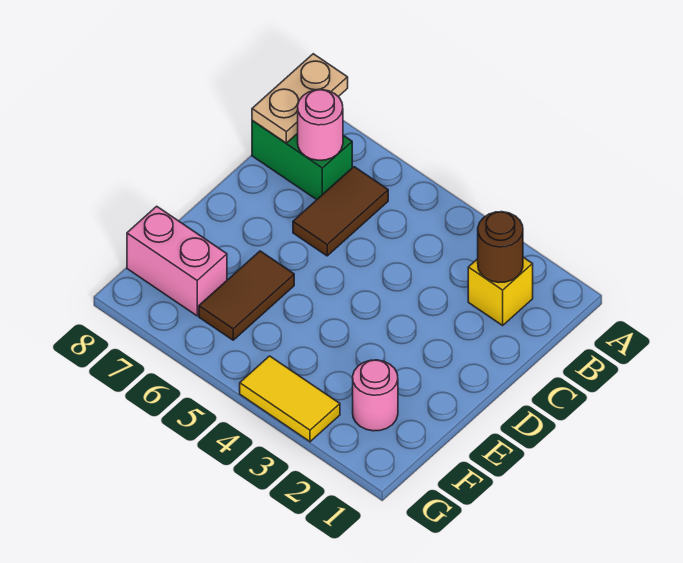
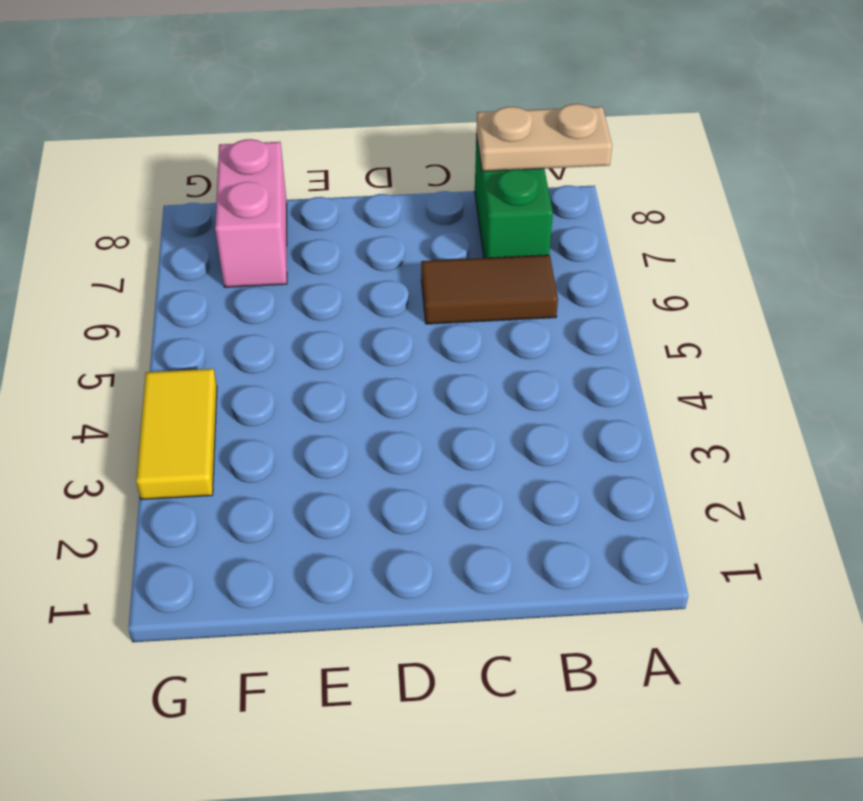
none -> yellow brick B2 level 1
none -> brown tile E6:F6 level 1

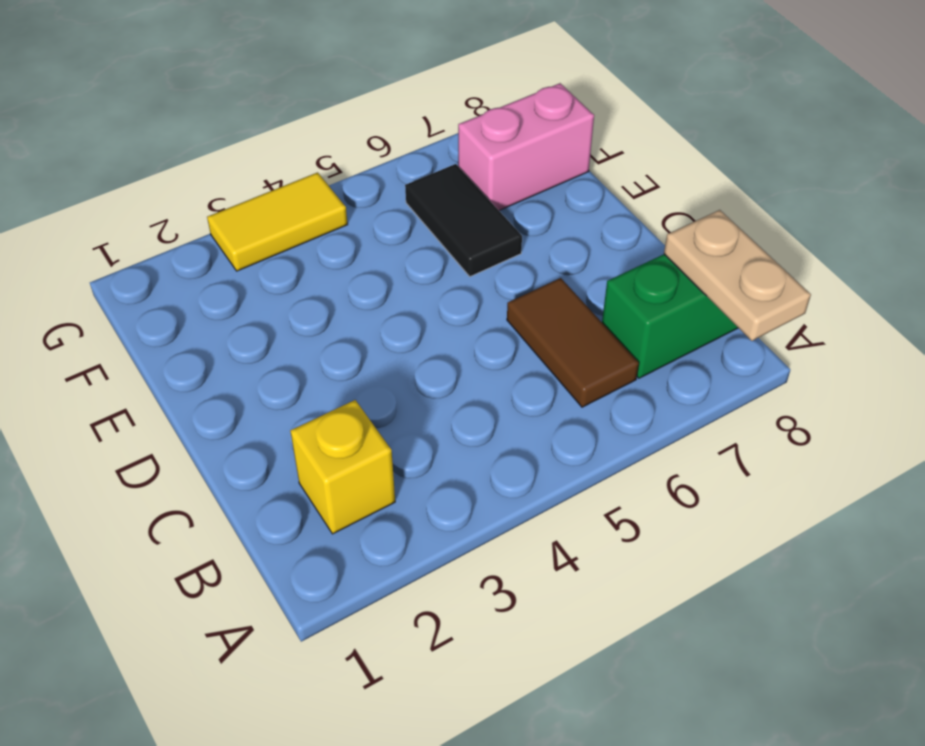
black tile E6:F6 level 1 -> brown tile E6:F6 level 1
none -> pink round brick F2 level 1
none -> brown round brick B2 level 2

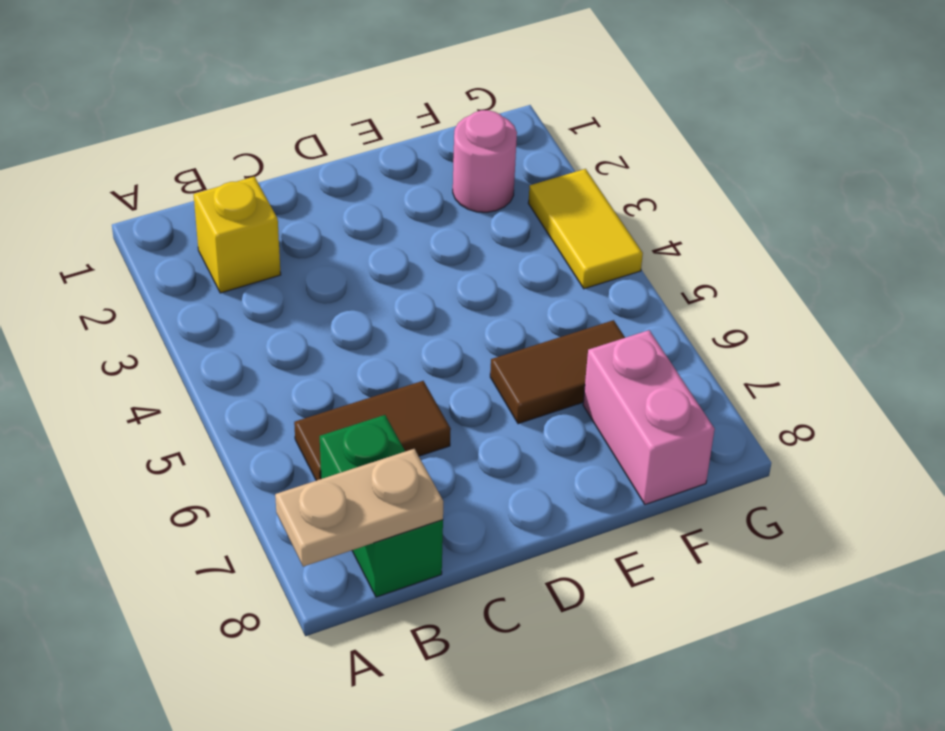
none -> brown round brick B2 level 2
none -> pink round brick B7 level 2

